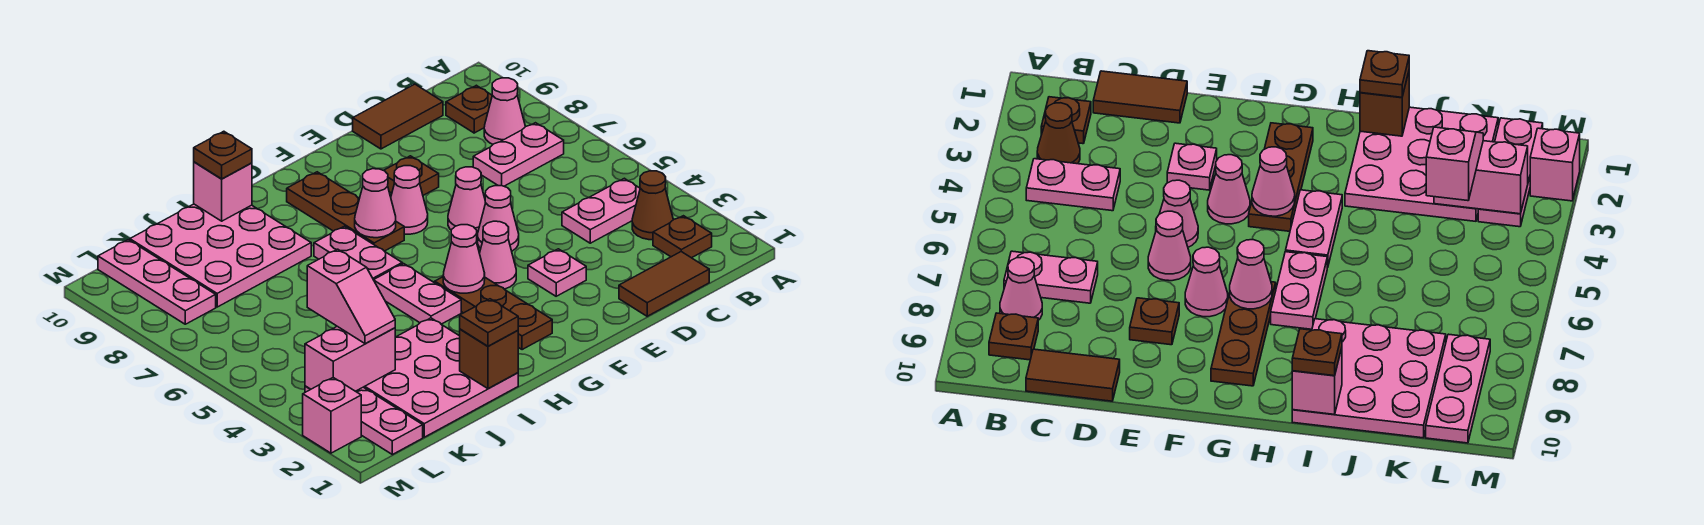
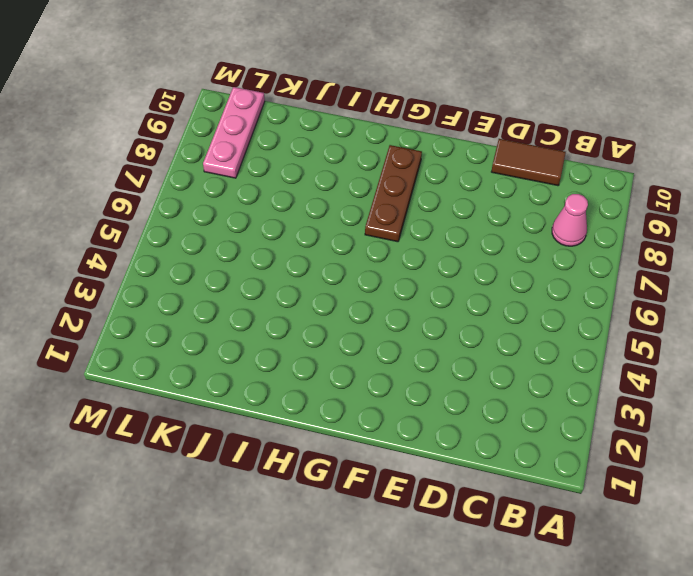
none -> brown plate B2 level 1
none -> brown cone B3 level 1
none -> pink plate B4:C4 level 1
none -> pink plate B7:C7 level 1

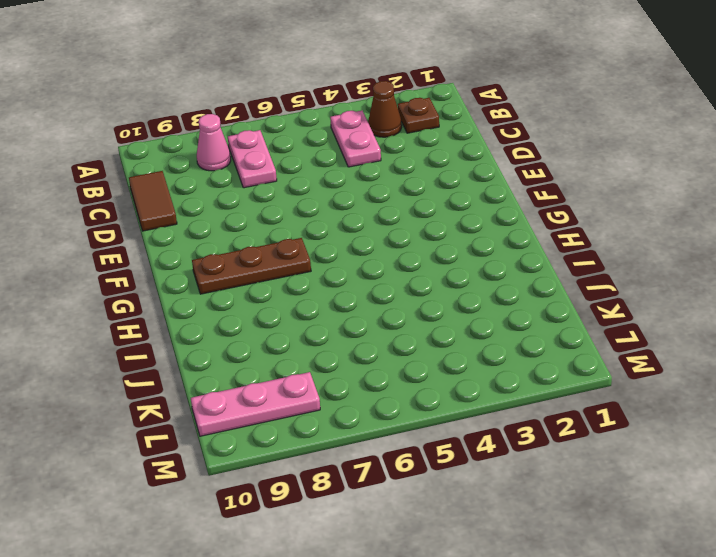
none -> brown plate B9 level 1
none -> brown tile C1:D1 level 1
none -> pink plate E3 level 1
none -> pink cone E5 level 1

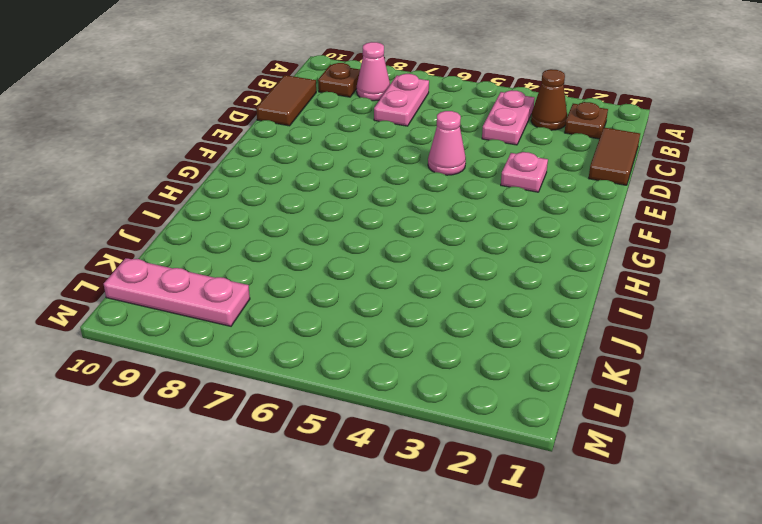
none -> pink cone E6 level 1
none -> brown plate E8 level 1
none -> pink cone F4 level 1
none -> pink cone F7 level 1

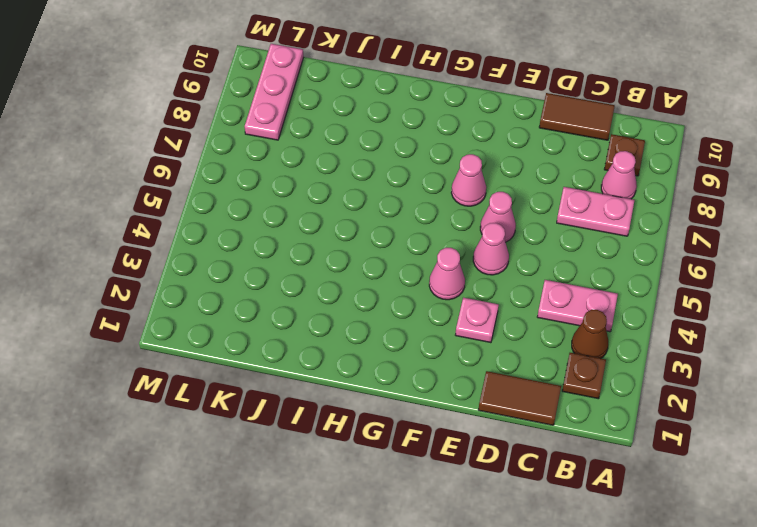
none -> brown plate E8 level 1
none -> brown plate G2:G4 level 1
none -> brown plate G7:G9 level 1
none -> pink plate H4:H5 level 1

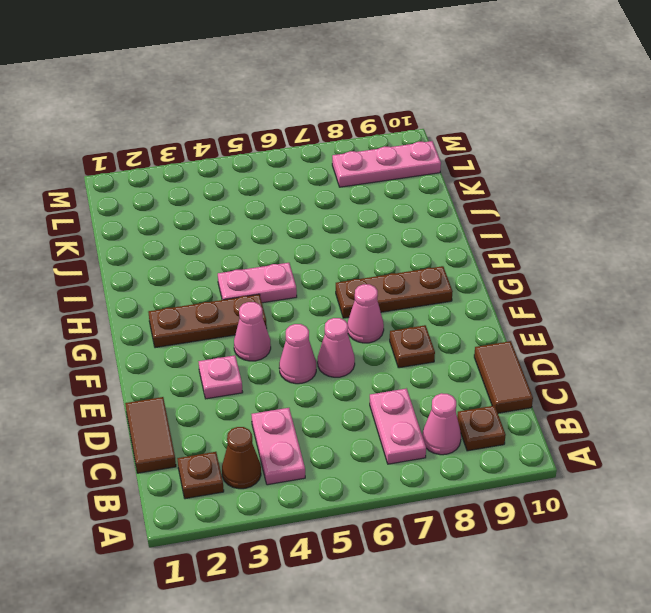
none -> pink plate H6:H7 level 1
none -> pink plate I1:K3 level 1
none -> pink plate I8:K10 level 1
none -> pink plate L1:L3 level 1

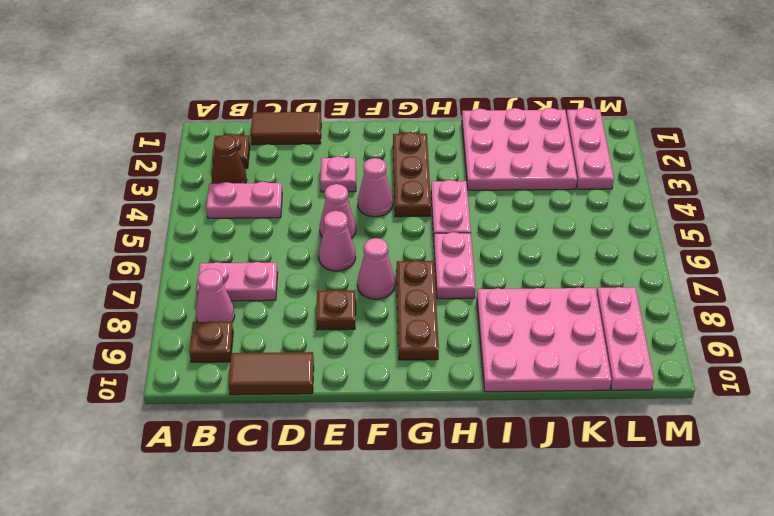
none -> pink brick M2 level 1
none -> pink cone G4 level 2
none -> pink cone G7 level 2
none -> brown brick I1 level 2

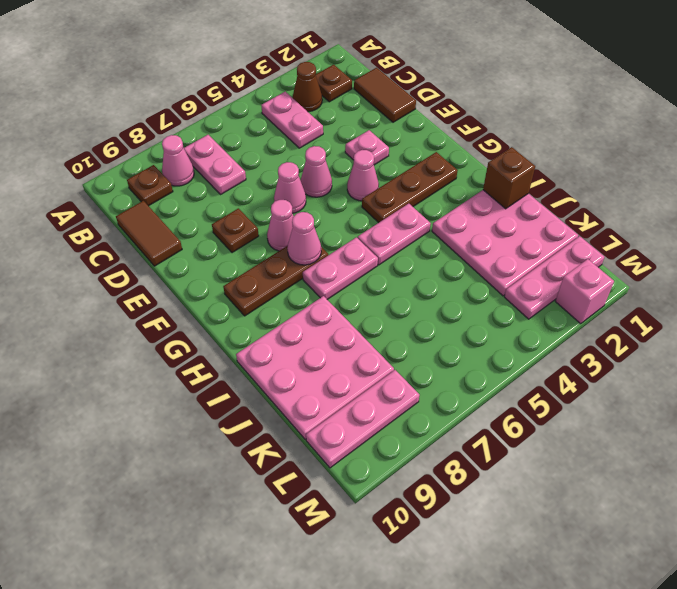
none -> pink cone G4 level 2
none -> pink brick I10 level 2
none -> pink brick K3:L3 level 2
none -> brown plate I1 level 3

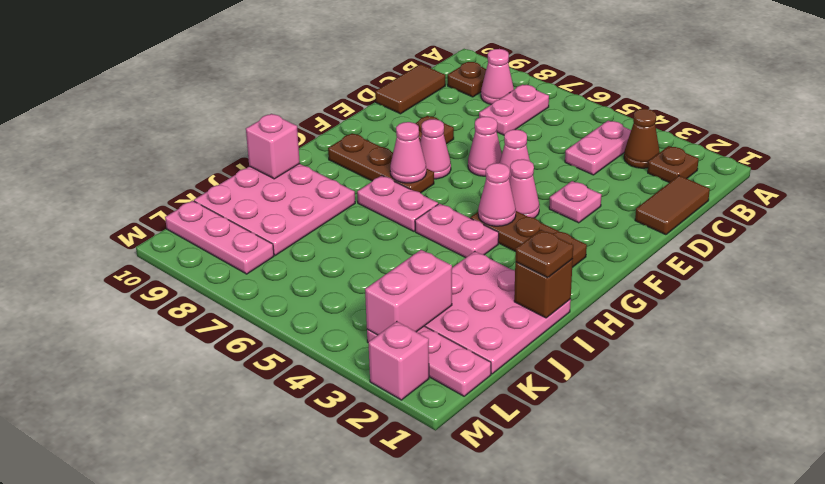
none -> brown plate I10 level 3
none -> pink slope K3:K4 level 3 top 4

